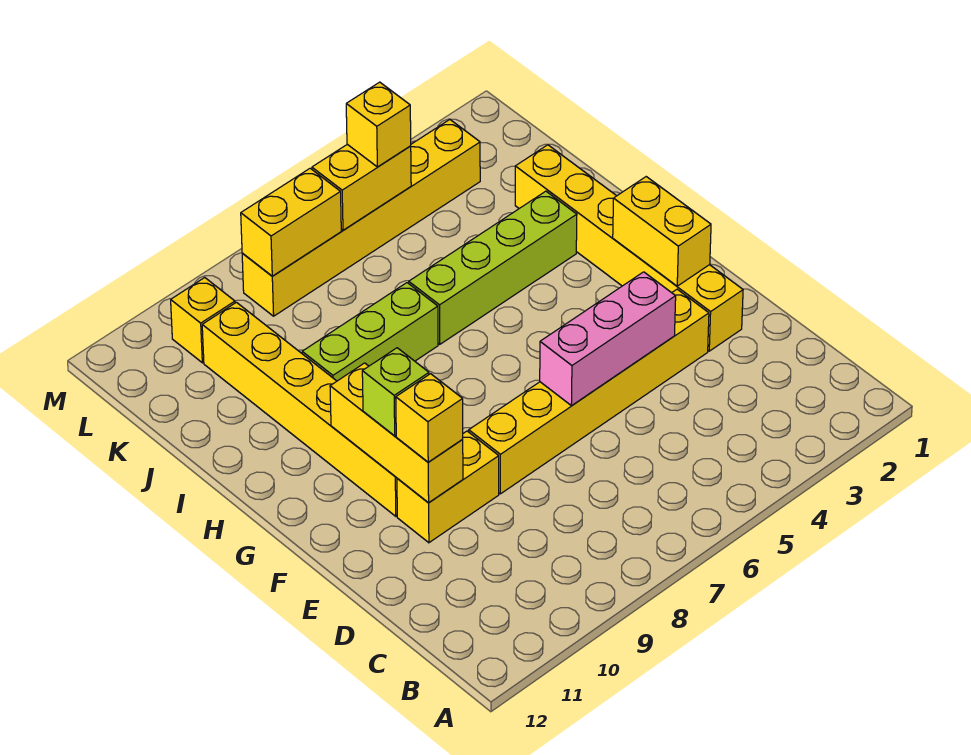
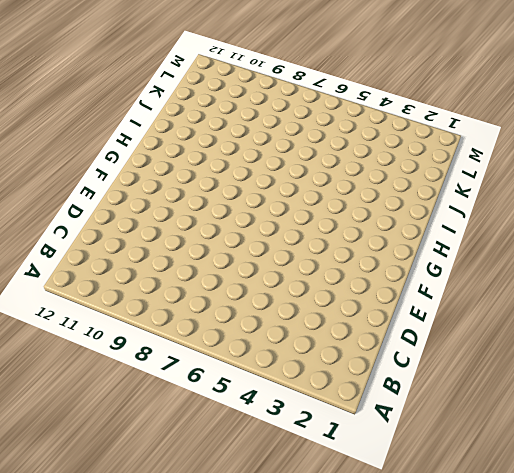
none -> yellow brick E2:J2 level 1
none -> yellow brick E3:E8 level 1
none -> yellow brick E9:E10 level 1

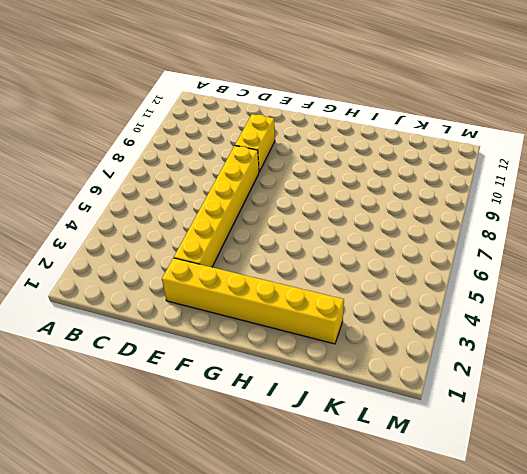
none -> yellow brick F10:K10 level 1
none -> lime brick I3:I6 level 1
none -> lime brick I7:I9 level 1

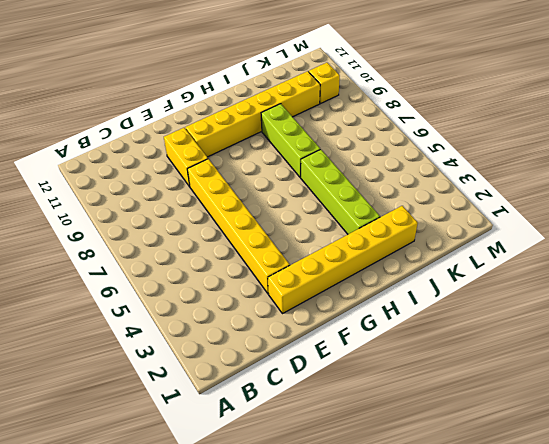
none -> yellow brick L3:L8 level 1
none -> pink brick E4:E6 level 2
none -> yellow brick E10:G10 level 2

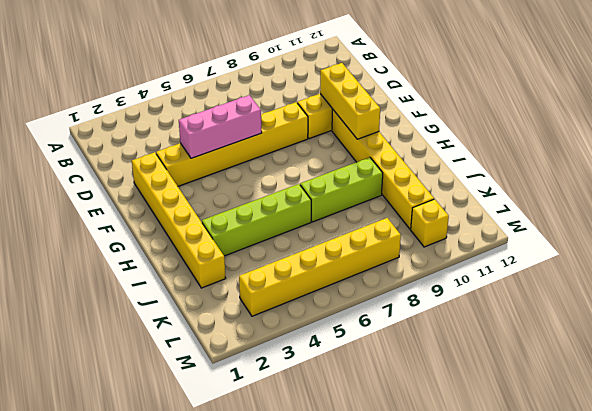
none -> yellow brick F2:G2 level 2
none -> yellow brick L5:L6 level 2
none -> yellow brick L7:L8 level 2

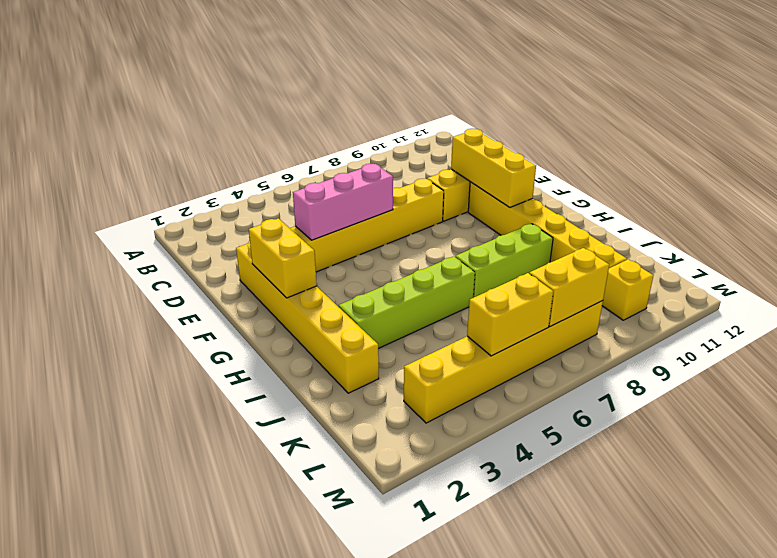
none -> yellow brick E10 level 3
none -> lime brick F10 level 3
none -> yellow brick L5 level 3

